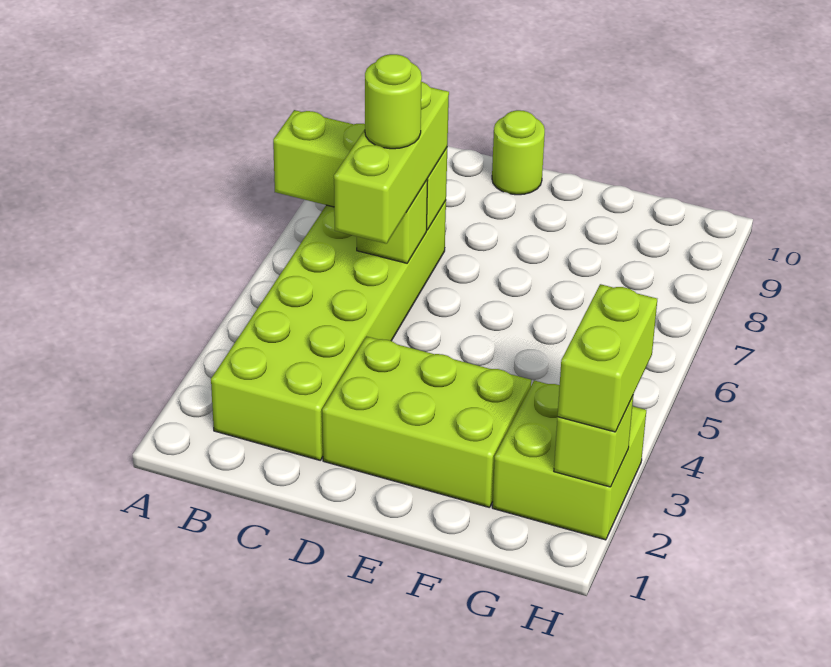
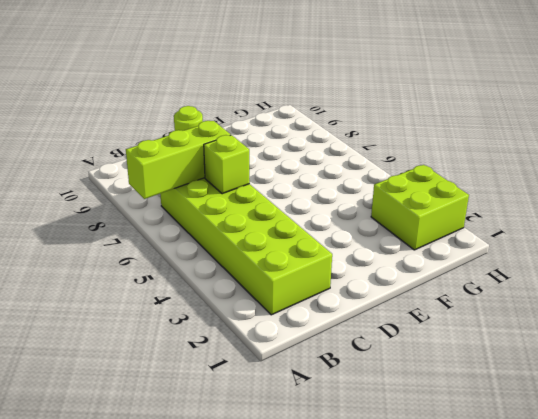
none -> lime brick D2:F3 level 1
none -> lime brick H2 level 2

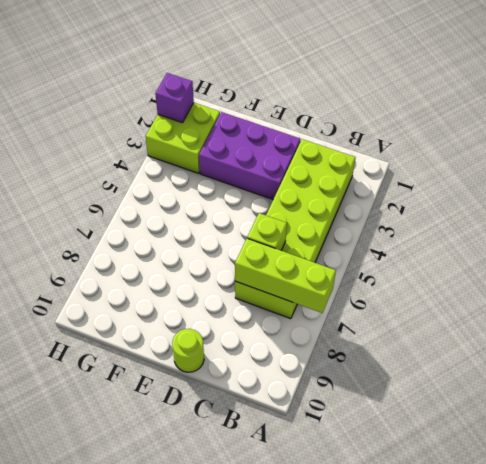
purple brick D2:F3 level 1 -> lime brick D2:F3 level 1
purple brick H2 level 2 -> lime brick H2 level 2
none -> lime brick C5:C7 level 3
none -> lime brick H2:H3 level 3

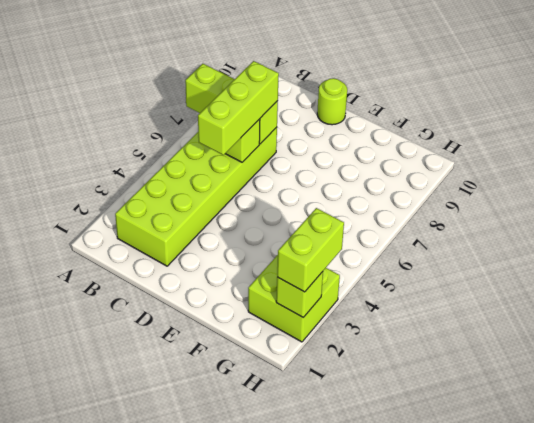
none -> lime brick D2:F3 level 1
none -> lime round brick C6 level 4

